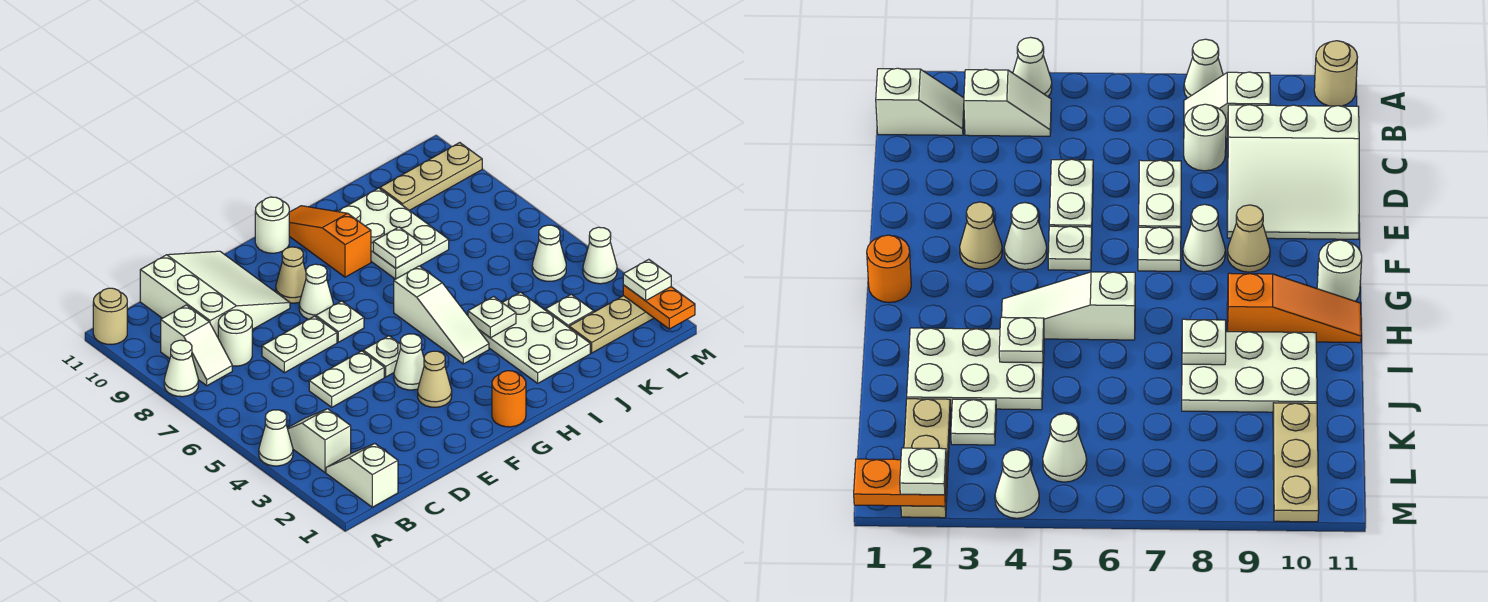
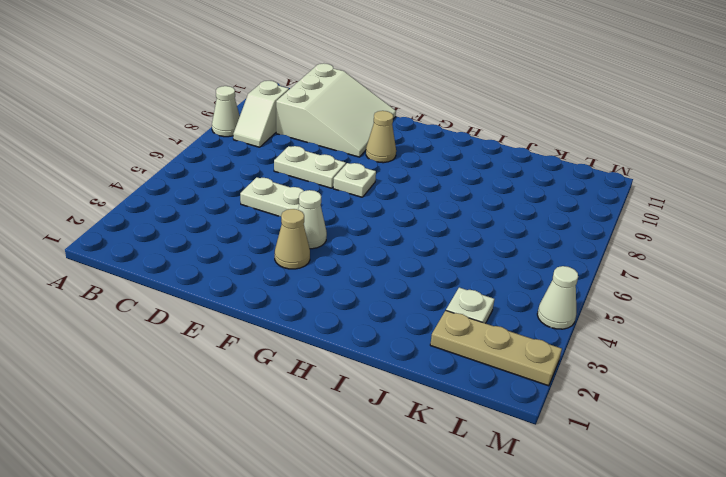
none -> white cone A4 level 1
none -> tan round brick A11 level 1
none -> white slope B1:B2 level 1 top 1
none -> white slope B3:B4 level 1 top 3

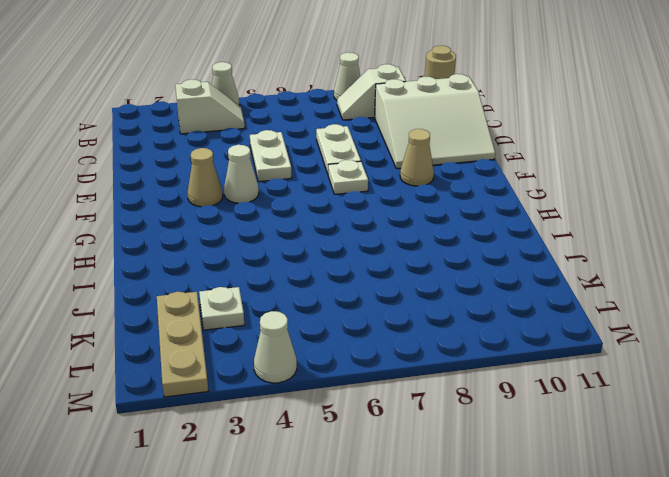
none -> white slope B1:B2 level 1 top 1
none -> white round brick C8 level 1
none -> white plate F5 level 1
none -> white cone F8 level 1

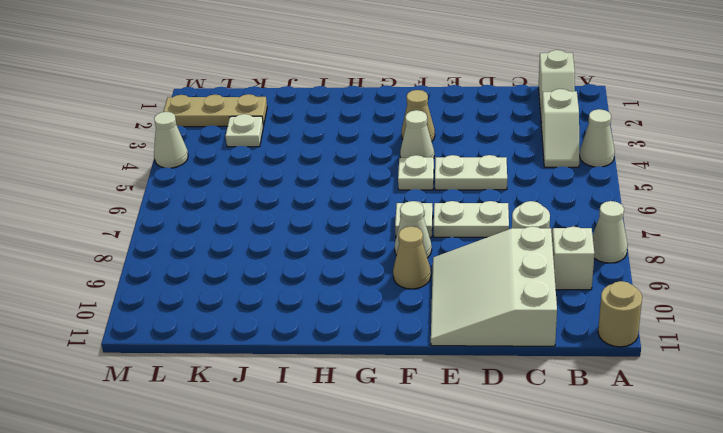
none -> orange round brick G1 level 1
none -> white round brick G11 level 1
none -> white slope H4:H6 level 1 top 6
none -> orange slope H9:H11 level 1 top 9

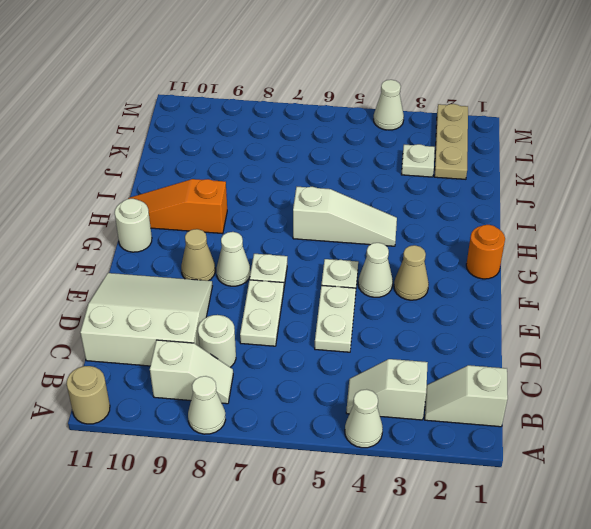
none -> white plate I2:J4 level 1
none -> white plate I8:J10 level 1
none -> tan plate K10:M10 level 1
none -> white cone L5 level 1

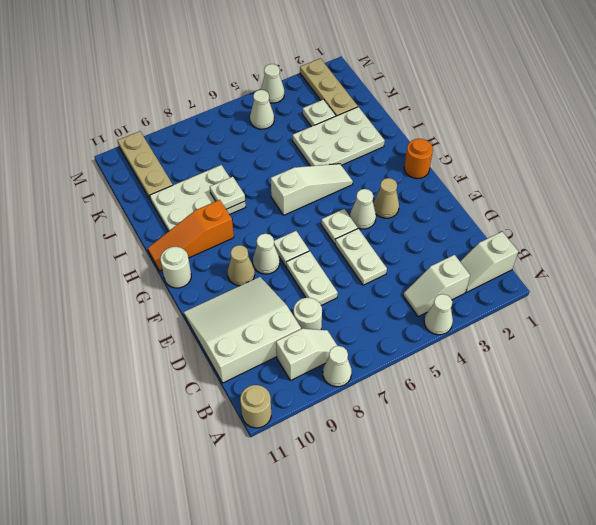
none -> white plate I4 level 2
none -> orange plate M1:M2 level 2
none -> white plate M2 level 3

